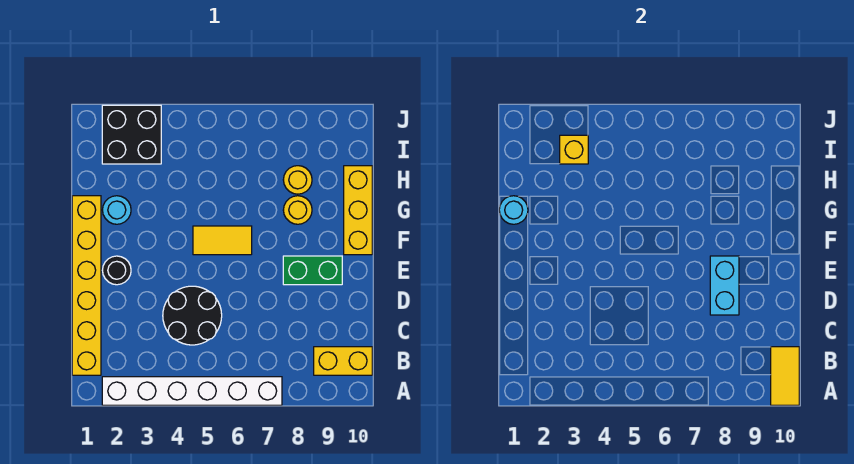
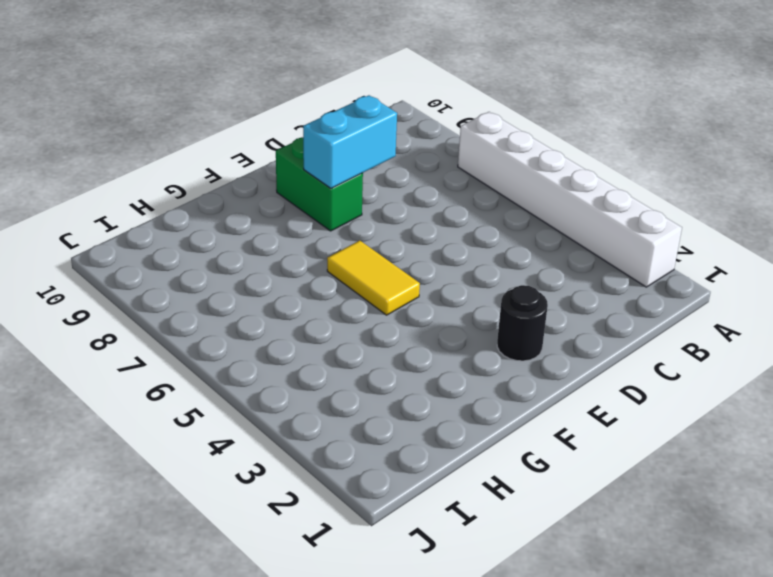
none -> yellow brick B1:G1 level 1
none -> yellow brick B9:B10 level 1
none -> black round brick C4:D5 level 1

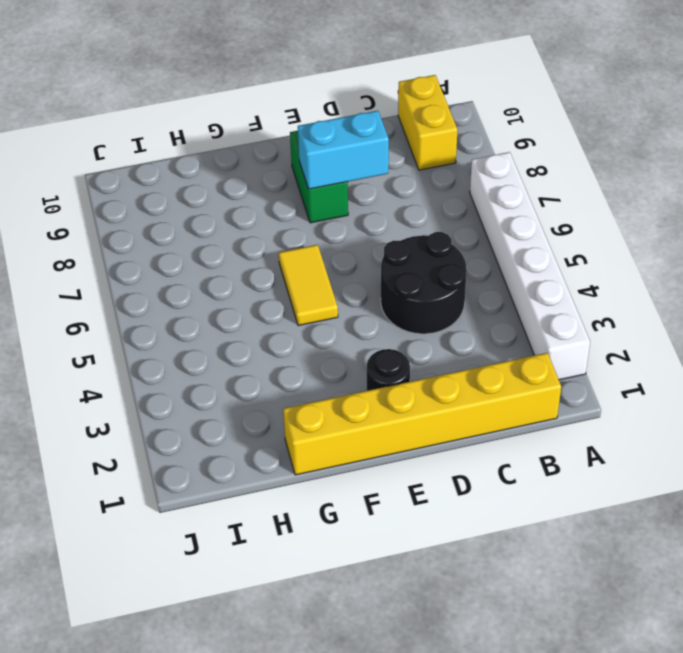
none -> yellow brick F10:H10 level 1
none -> cyan round brick G2 level 1
none -> yellow round brick G8 level 1

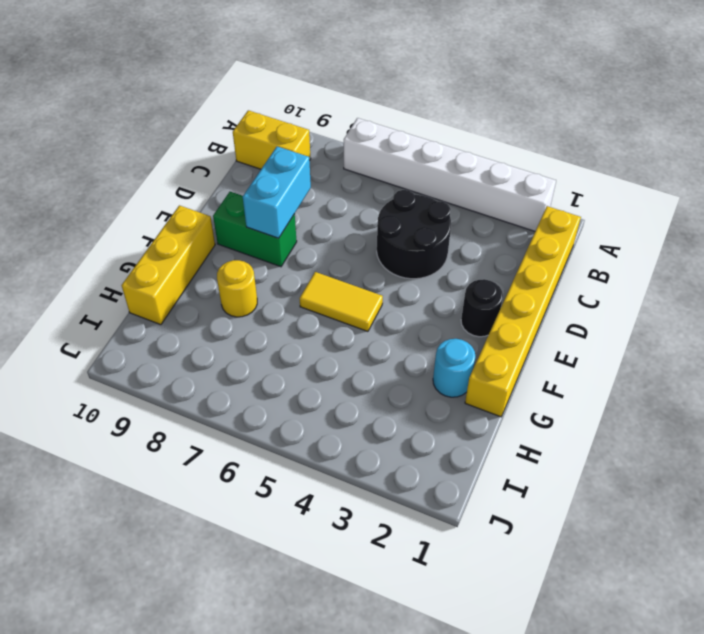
none -> yellow round brick H8 level 1
none -> black brick I2:J3 level 1
none -> yellow tile A10:B10 level 2

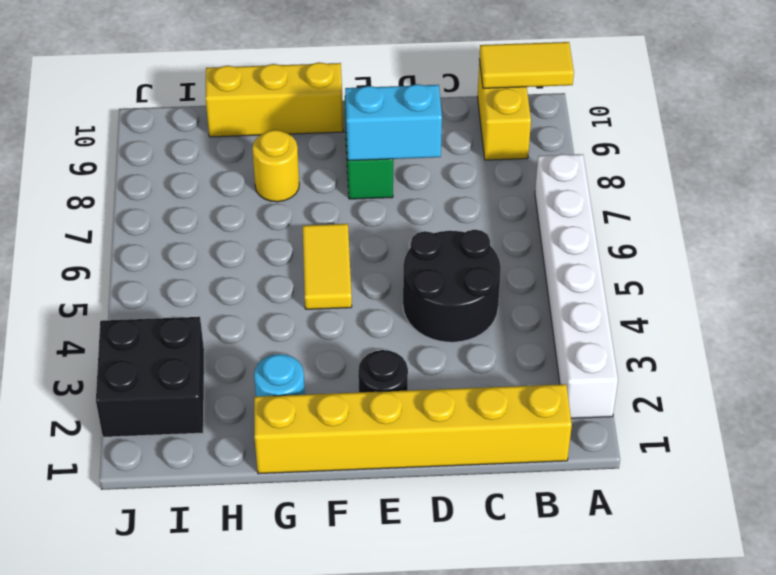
none -> yellow round brick H8 level 1
none -> cyan round brick G1 level 2
none -> yellow brick I3 level 2

